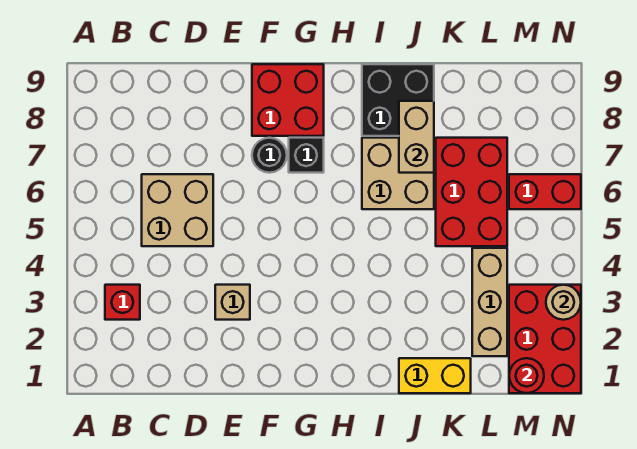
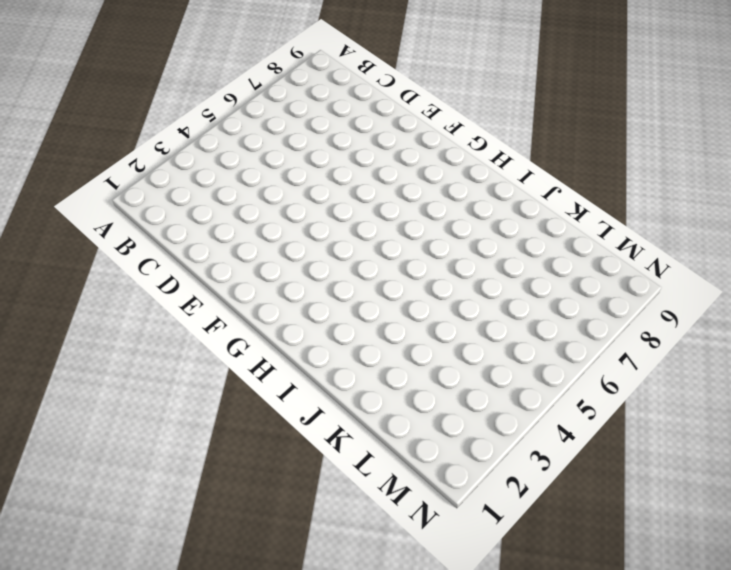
none -> red brick B3 level 1
none -> tan brick C5:D6 level 1
none -> tan brick E3 level 1

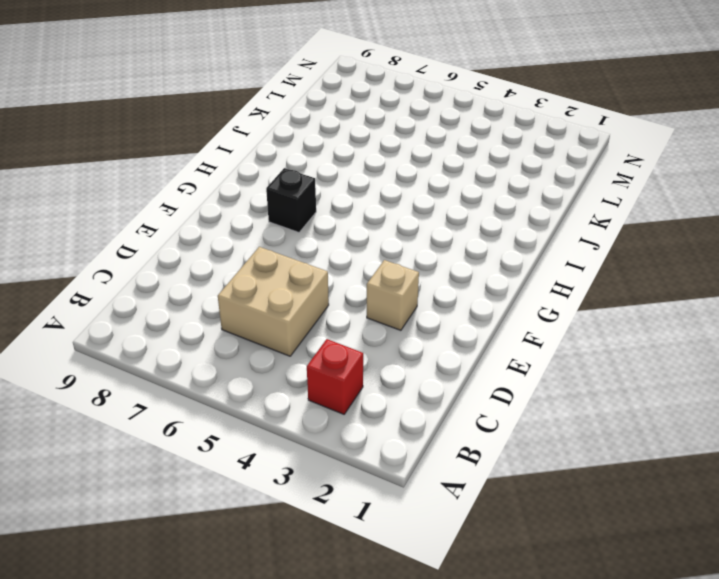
none -> black round brick F7 level 1
none -> red brick F8:G9 level 1
none -> tan brick I6:J7 level 1

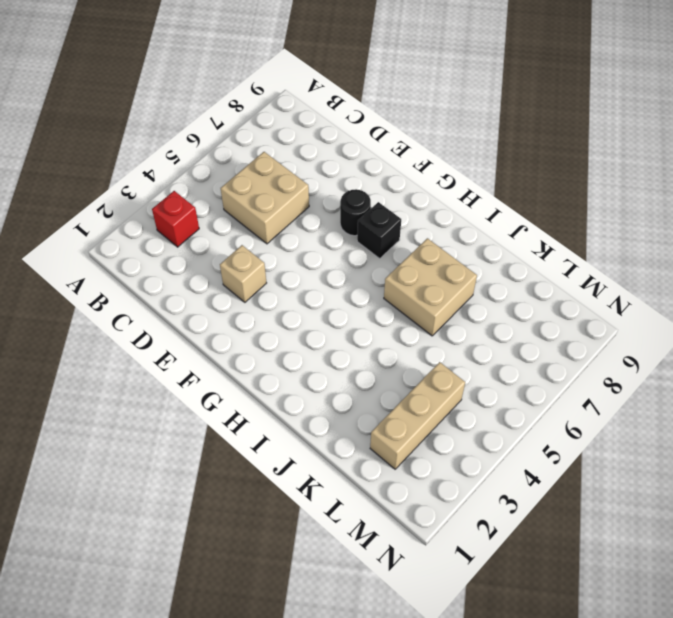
none -> red brick F8:G9 level 1
none -> black brick I8:J9 level 1
none -> yellow brick J1:K1 level 1

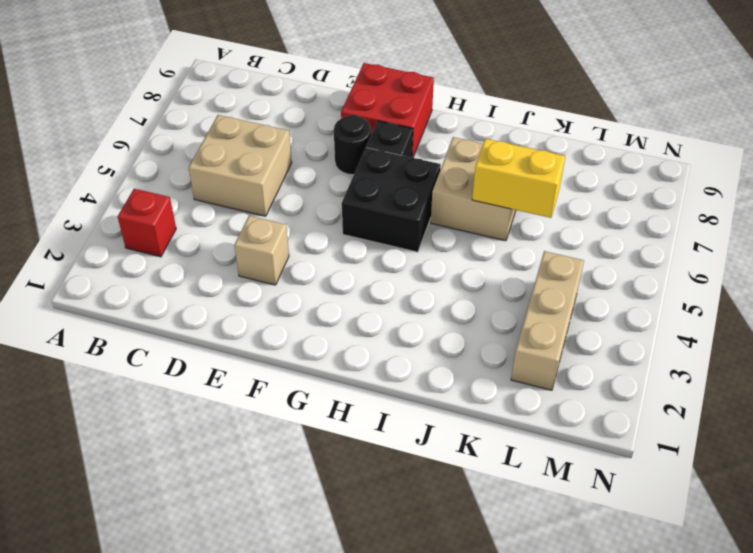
black brick G5:H6 level 1 -> black brick I8:J9 level 1
yellow brick J6:K6 level 2 -> yellow brick J1:K1 level 1
none -> red brick K5:L7 level 1
none -> red brick M1:N3 level 1
none -> red brick M6:N6 level 1

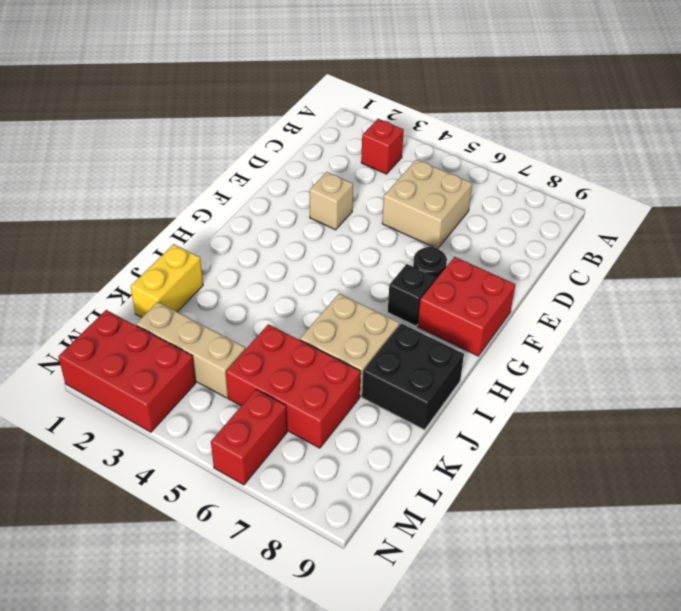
none -> tan brick J7:J8 level 2
none -> red round brick M1 level 2
none -> tan round brick N3 level 2

